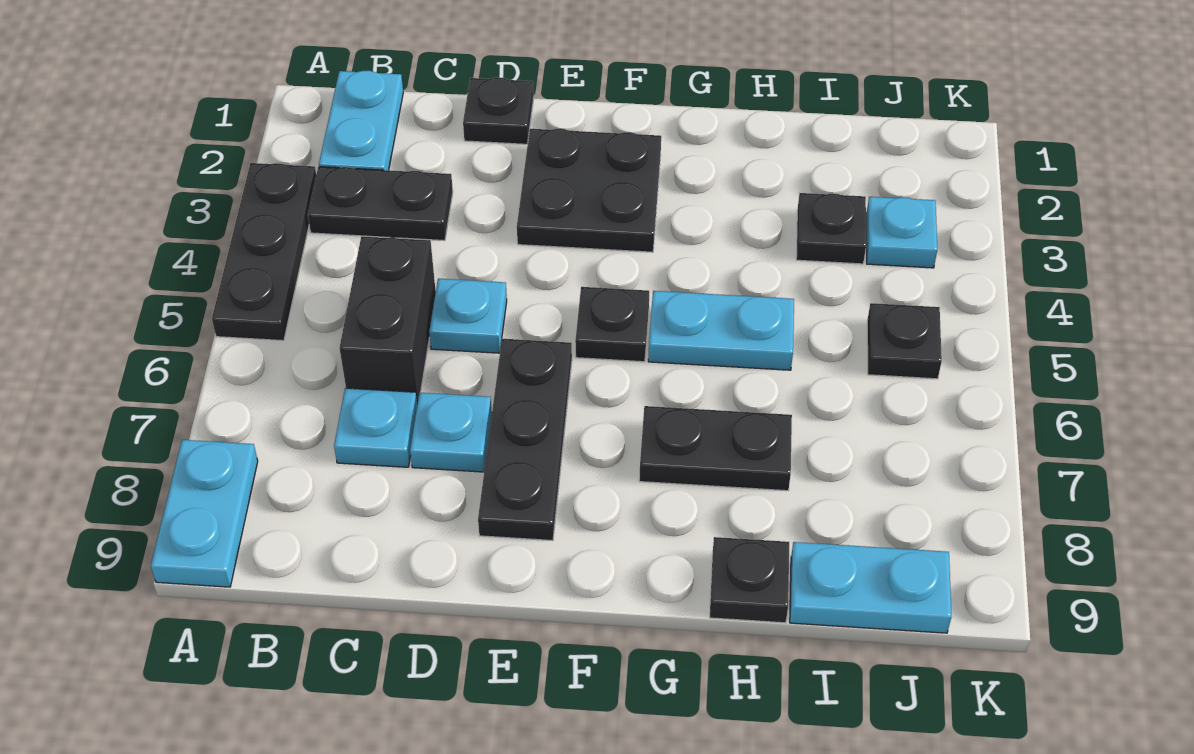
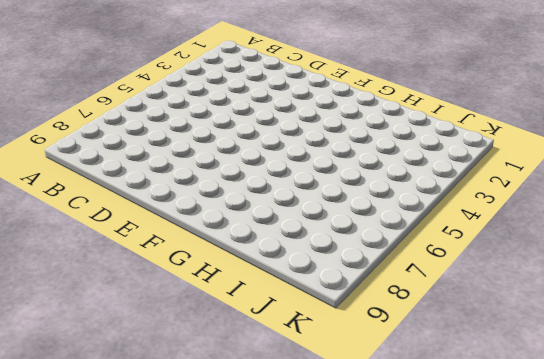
none -> black plate A3:A5 level 1
none -> cyan plate A8:A9 level 1
none -> cyan plate B1:B2 level 1

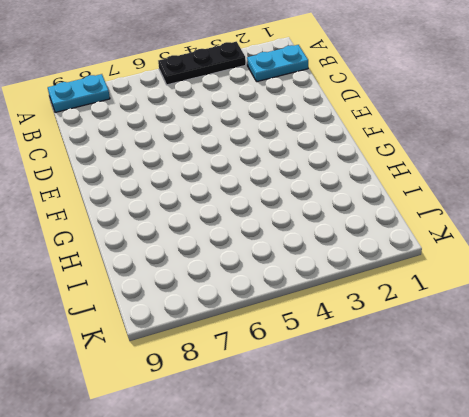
none -> black plate B3:C3 level 1
none -> black brick C5:C6 level 1
none -> cyan plate C7 level 1

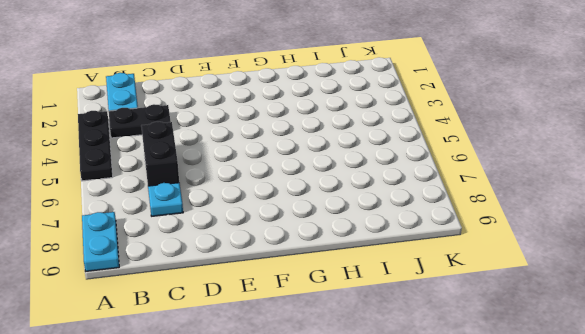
none -> black plate D1 level 1
none -> cyan plate D5 level 1
none -> cyan plate D7 level 1

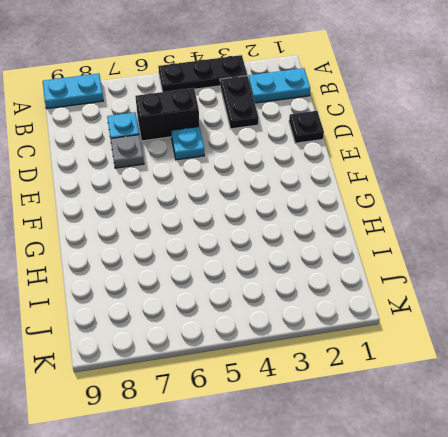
grey plate D7 level 1 -> cyan plate D7 level 1
none -> black plate E2:F3 level 1
none -> black plate E6:E8 level 1
none -> black plate F5 level 1

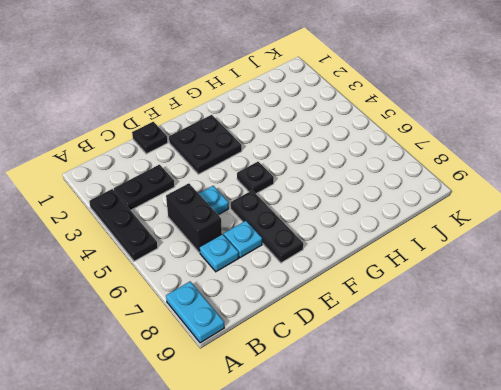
none -> cyan plate B1:B2 level 1
none -> cyan plate G5:H5 level 1
none -> black plate G7:H7 level 1

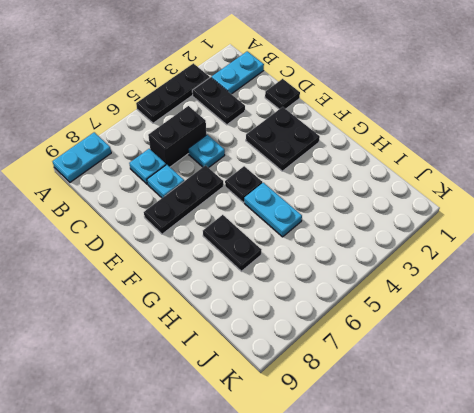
none -> black plate H9 level 1
none -> black plate I3 level 1
none -> cyan plate I9:J9 level 1

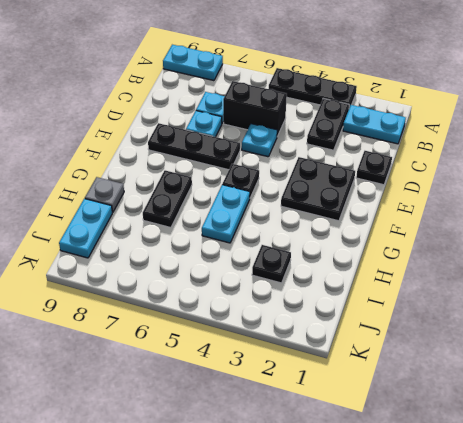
grey plate H9 level 1 -> black plate H9 level 1
none -> cyan plate J3 level 1
none -> black plate J5 level 1

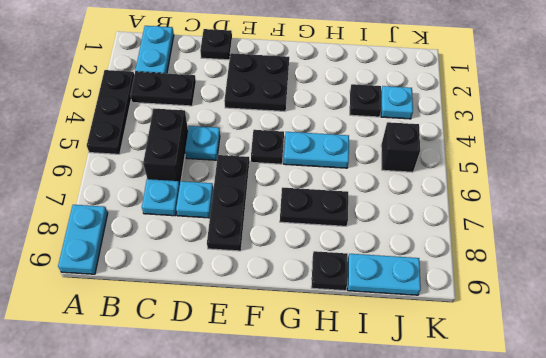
black brick J5 level 1 -> black plate J5 level 1

